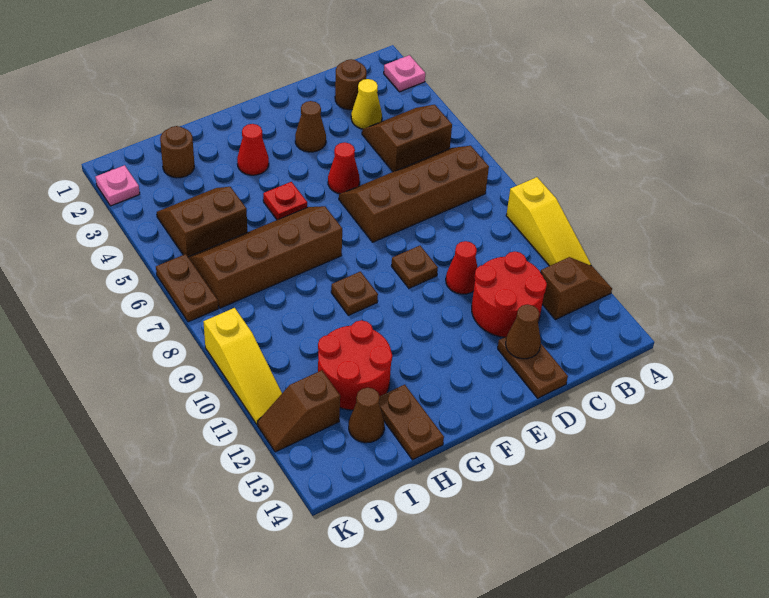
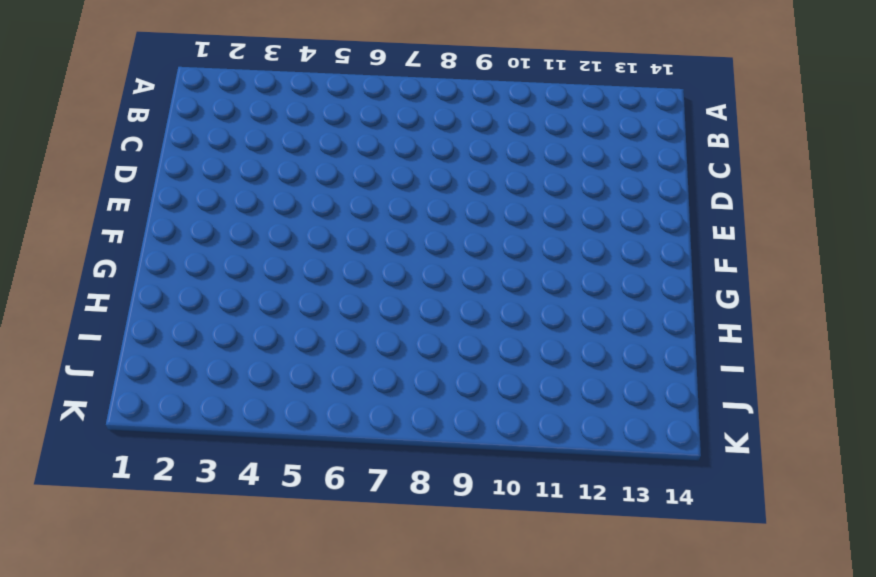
none -> pink plate A2 level 1
none -> yellow slope A9:A11 level 1 top 9
none -> brown slope A12:B12 level 1 top B

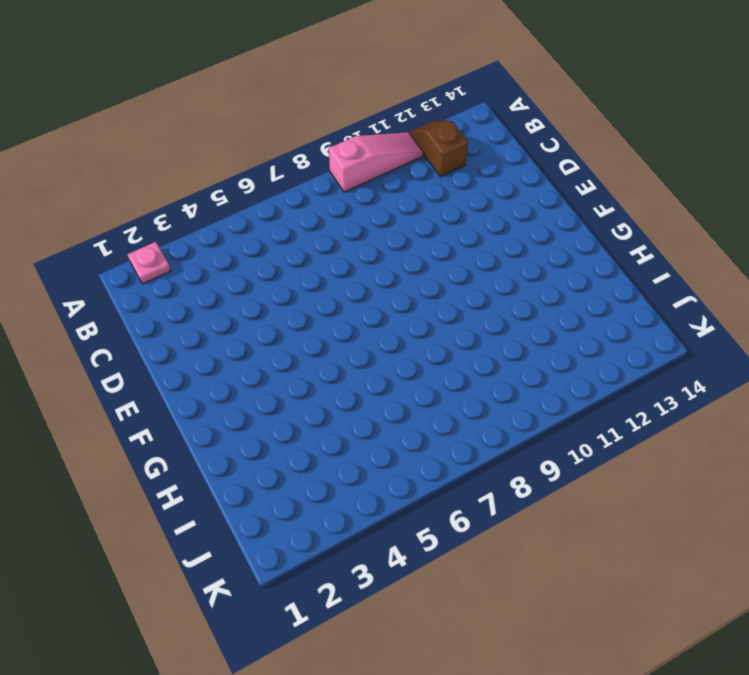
pink slope A9:A11 level 1 top 9 -> yellow slope A9:A11 level 1 top 9
none -> brown slope B4:C5 level 1 top 5
none -> brown slope B6:E7 level 1 top 7
none -> brown round brick C2 level 1

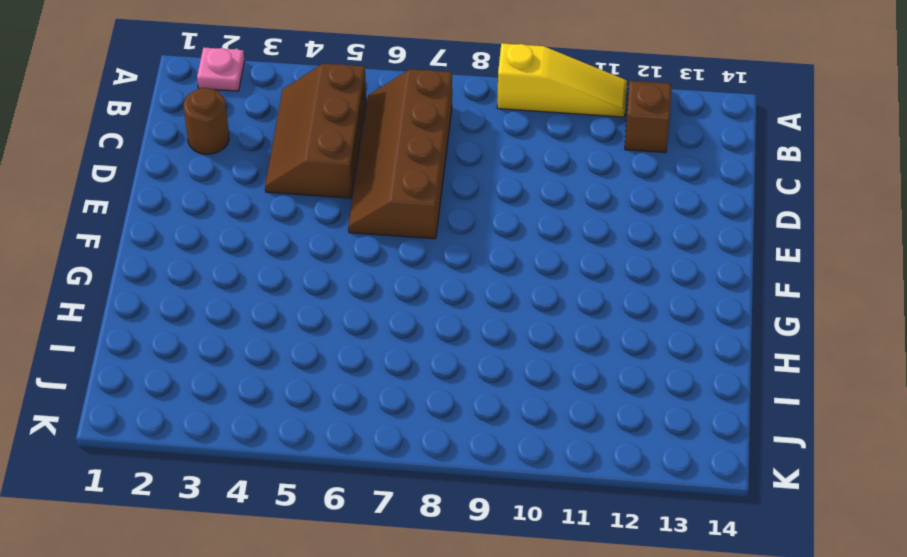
brown slope B4:D5 level 1 top 5 -> brown slope B4:C5 level 1 top 5
none -> yellow cone C3 level 1
none -> red round brick C11:D12 level 1
none -> red cone D10 level 1

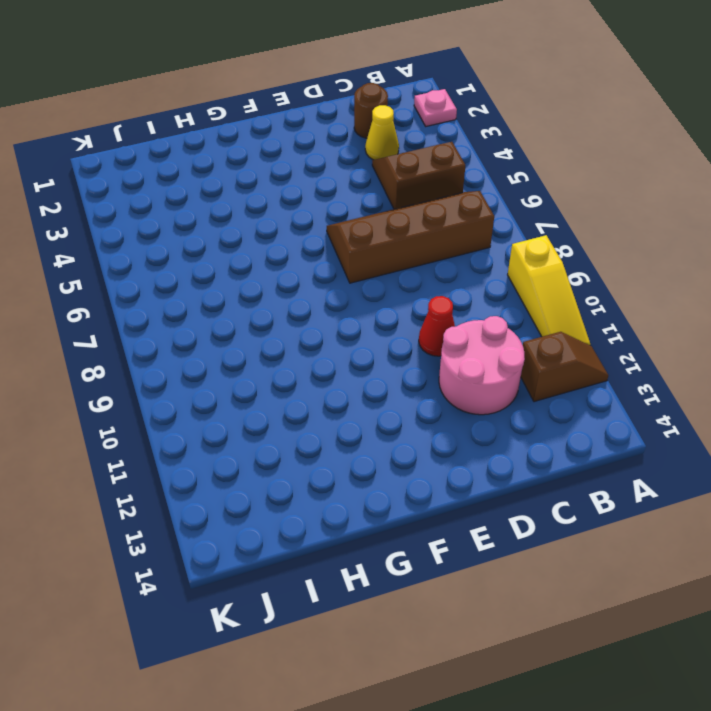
pink round brick C11:D12 level 1 -> red round brick C11:D12 level 1
none -> brown plate D13:D14 level 1
none -> brown cone E3 level 1
none -> red cone E5 level 1

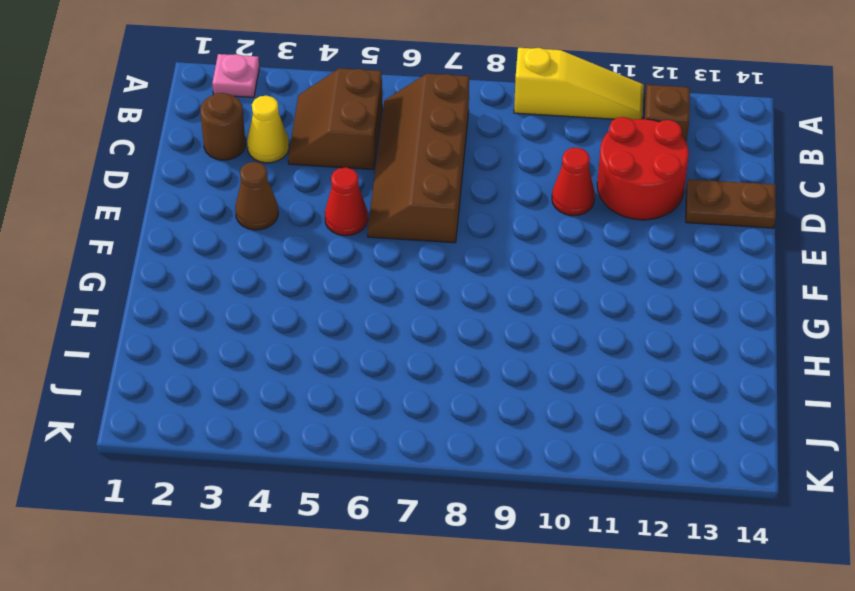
none -> brown plate E9 level 1
none -> red cone G3 level 1
none -> red plate G5 level 1

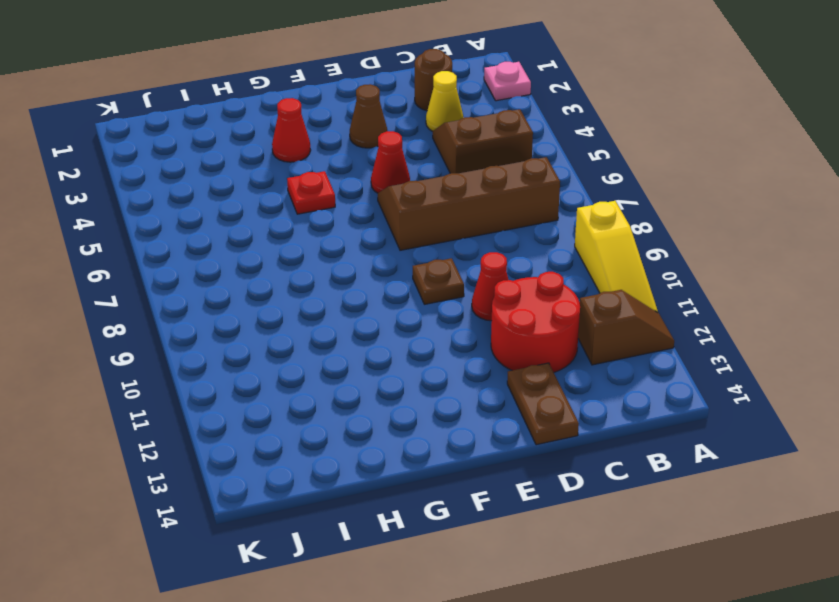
none -> brown slope G6:J7 level 1 top 7
none -> brown plate G9 level 1
none -> red round brick H11:I12 level 1

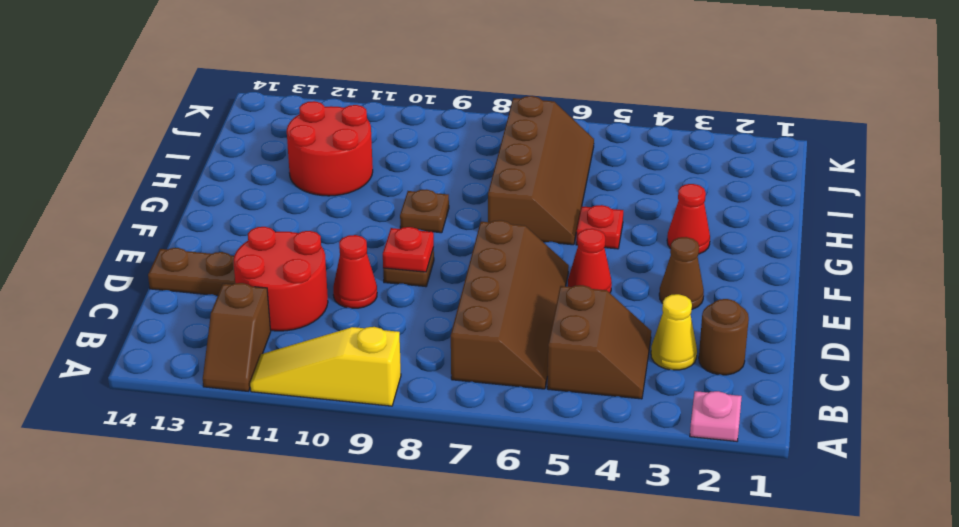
red plate E9 level 2 -> none
none -> brown plate H13:H14 level 1
none -> brown round brick I2 level 1
none -> brown slope I4:J5 level 1 top 5

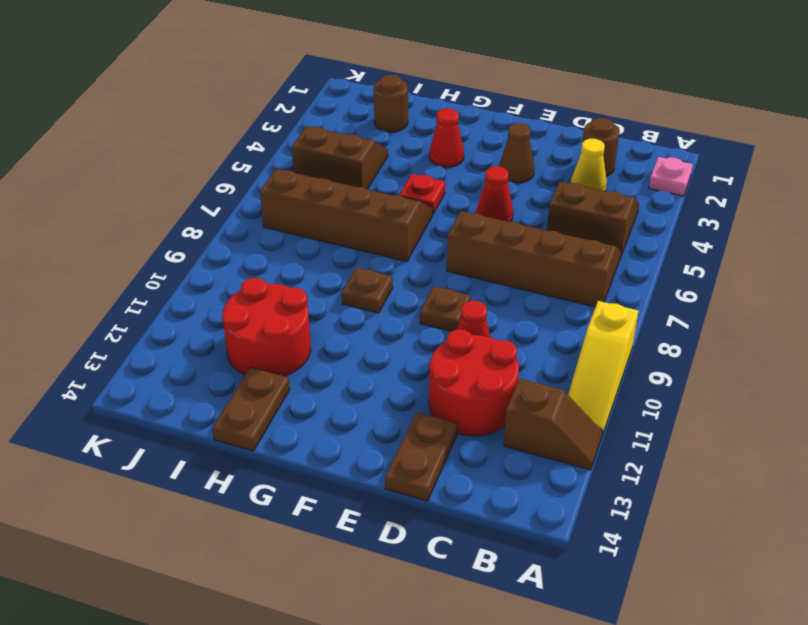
none -> brown cone I13 level 1
none -> brown slope J12:K12 level 1 top J
none -> pink plate K2 level 1

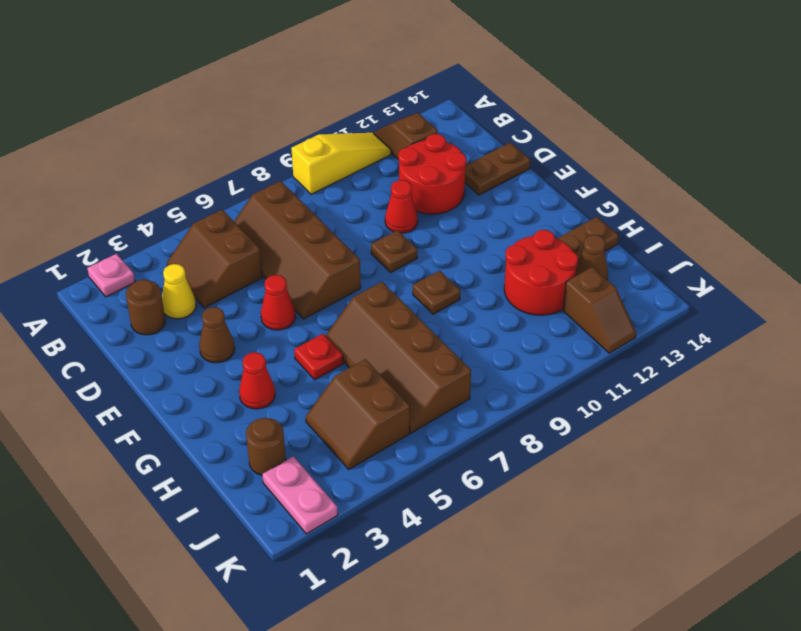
pink plate J2:K2 level 1 -> pink plate K2 level 1
none -> brown plate K6:K7 level 1
none -> yellow slope K9:K11 level 1 top 9
none -> brown cone D13 level 2

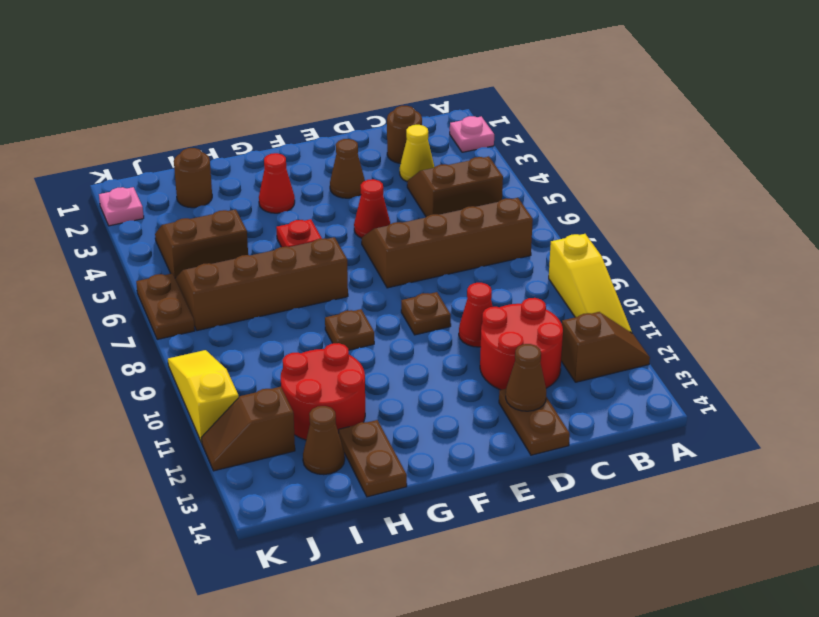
yellow slope K9:K11 level 1 top 11 -> yellow slope K9:K11 level 1 top 9

